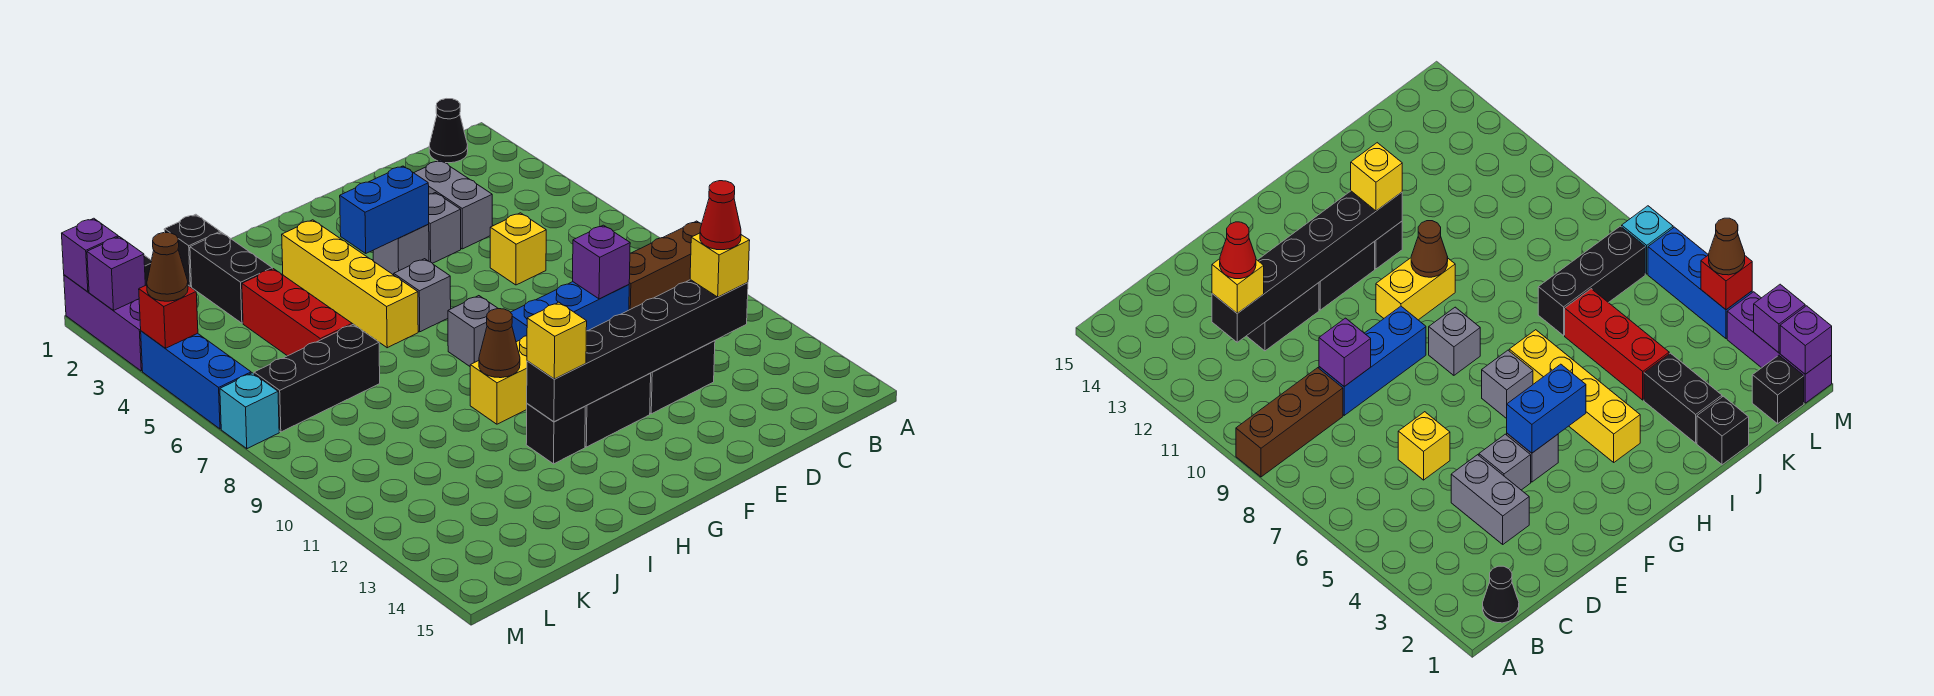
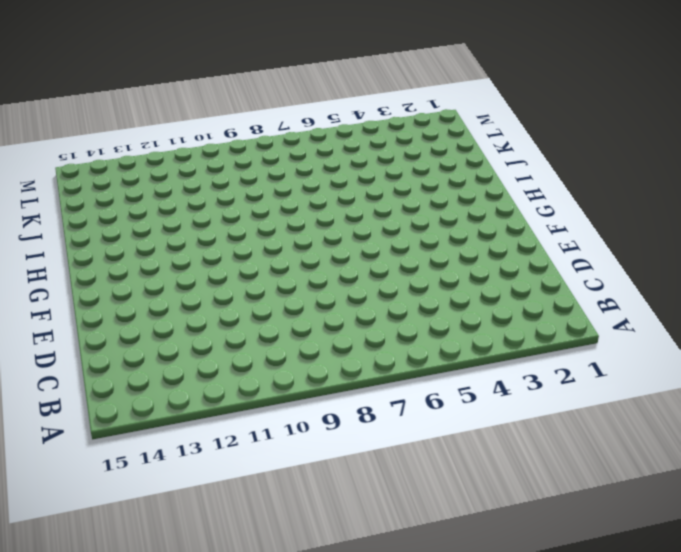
none -> brown brick A9:C9 level 1
none -> black cone B1 level 1
none -> grey brick D3:D4 level 1
none -> yellow brick D6 level 1

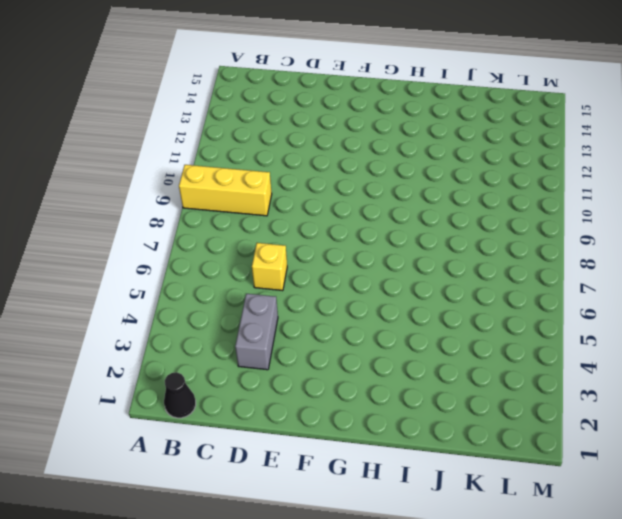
yellow brick A9:C9 level 1 -> brown brick A9:C9 level 1
none -> blue brick D9:F9 level 1
none -> black brick D12:E12 level 1
none -> grey brick E4 level 1
none -> grey brick F4 level 1

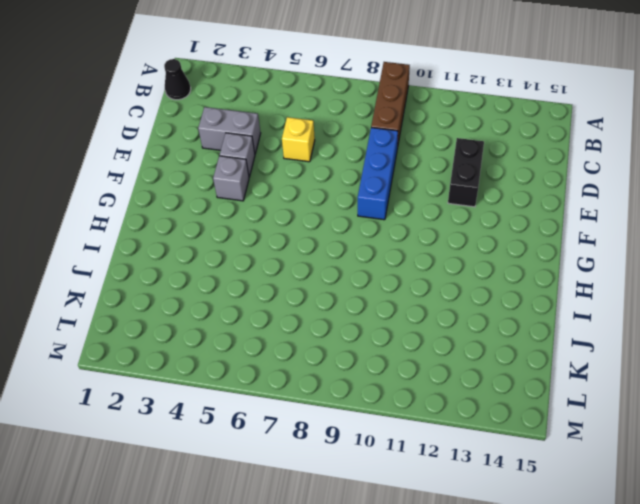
none -> black brick F12:G12 level 1
none -> grey brick G6 level 1
none -> grey brick G8 level 1
none -> yellow brick G10:H10 level 1

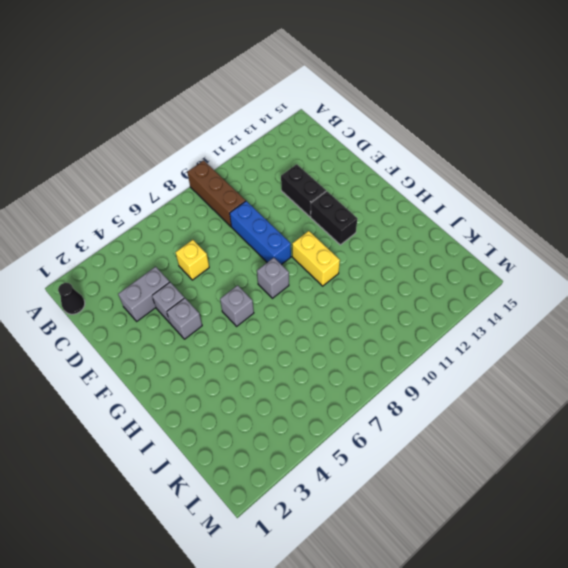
none -> yellow brick H3:H6 level 1
none -> black brick H12 level 1
none -> black brick J1 level 1
none -> black brick J2:J3 level 1

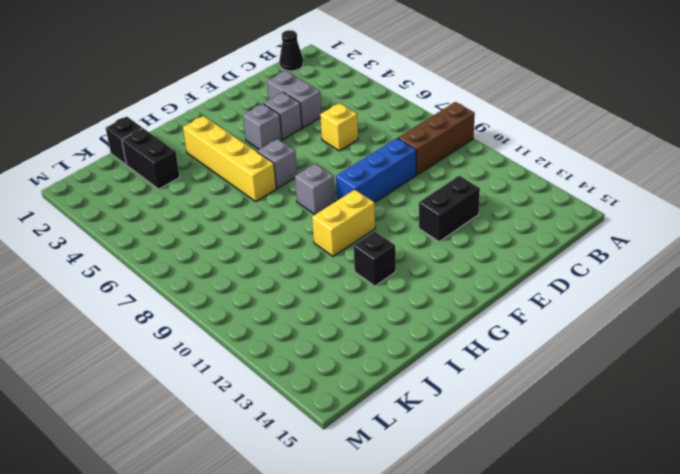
none -> black brick F12:G12 level 1
none -> red brick J4:J6 level 1
none -> black brick J7:L7 level 1
none -> black brick L1 level 1

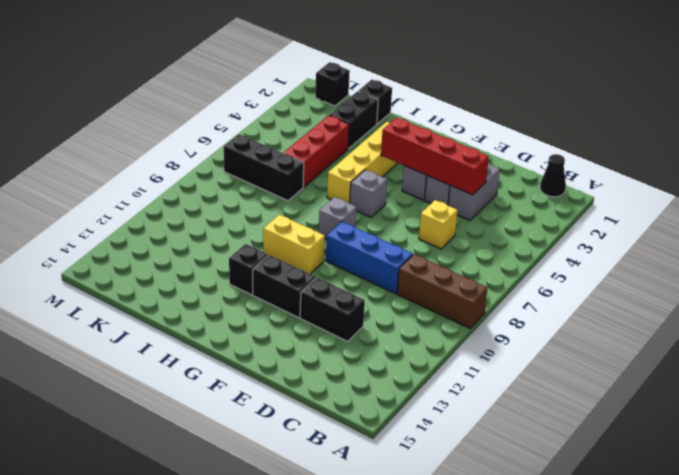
red brick D4:G4 level 2 -> blue brick F4:G4 level 2
none -> purple brick M1:M3 level 1
none -> blue brick M4:M6 level 1
none -> cyan brick M7 level 1
none -> black brick C12:H12 level 2

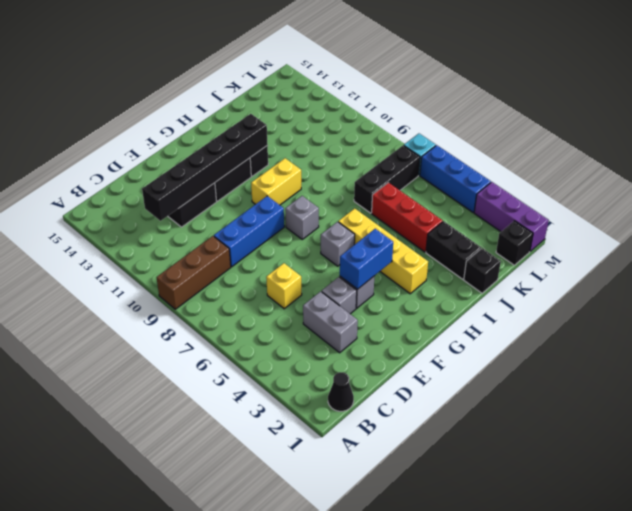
none -> purple brick D9 level 2
none -> brown cone H10 level 2
none -> purple brick M1 level 2
none -> purple brick M2 level 2

